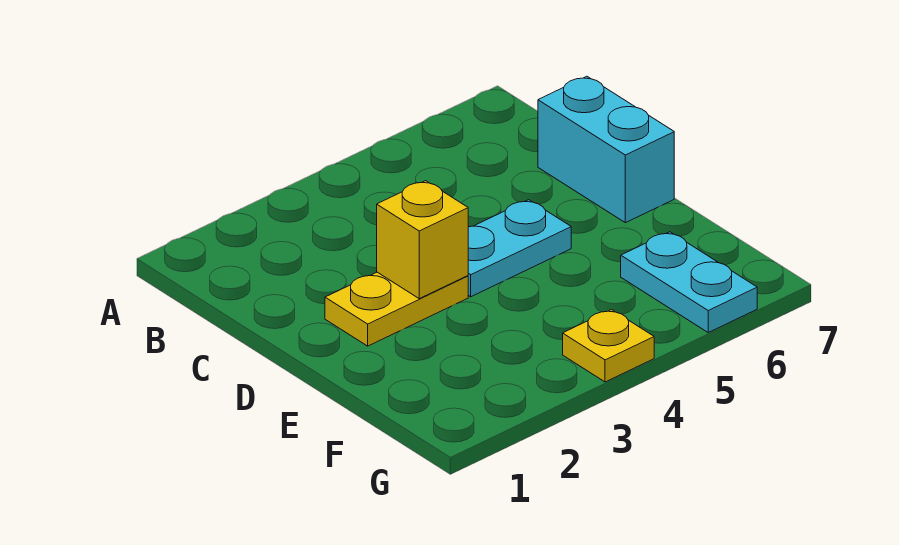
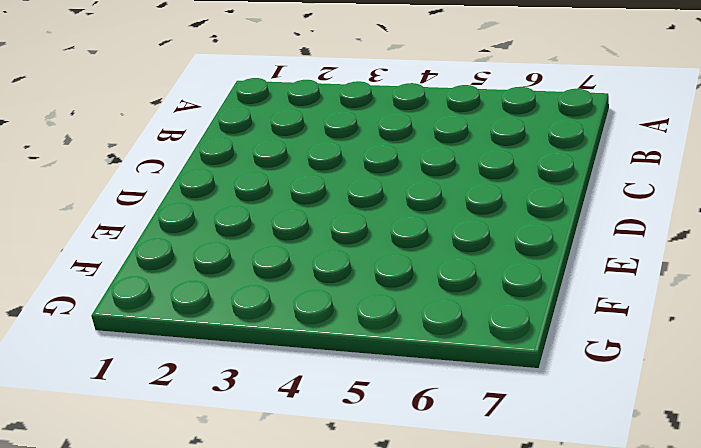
none -> cyan brick C7:D7 level 1
none -> yellow plate D2:D3 level 1

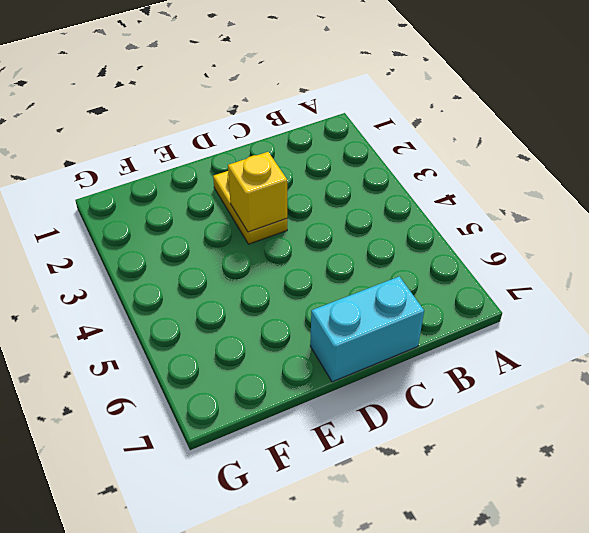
none -> cyan plate D4:D5 level 1
none -> cyan plate F6:G6 level 1

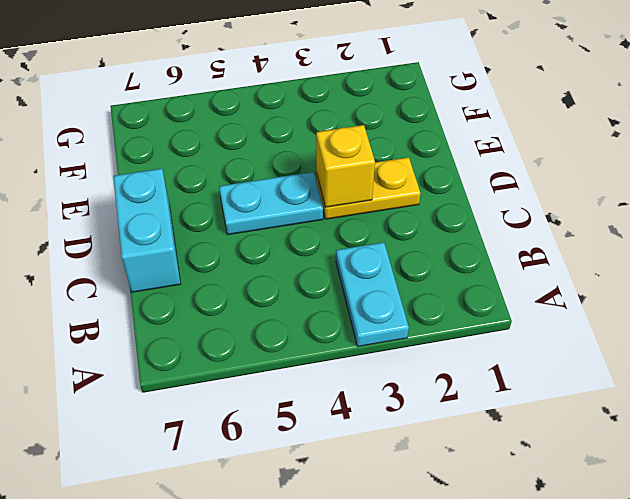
cyan plate A3:B3 level 1 -> cyan plate F6:G6 level 1
none -> yellow plate G4 level 1

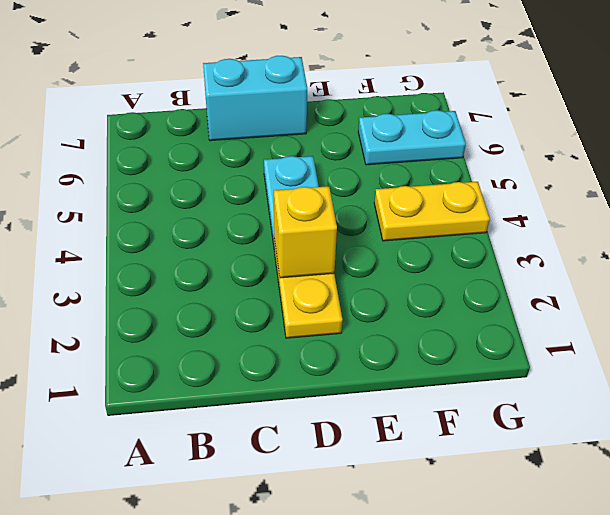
yellow plate F4:G4 level 1 -> yellow plate G4 level 1

